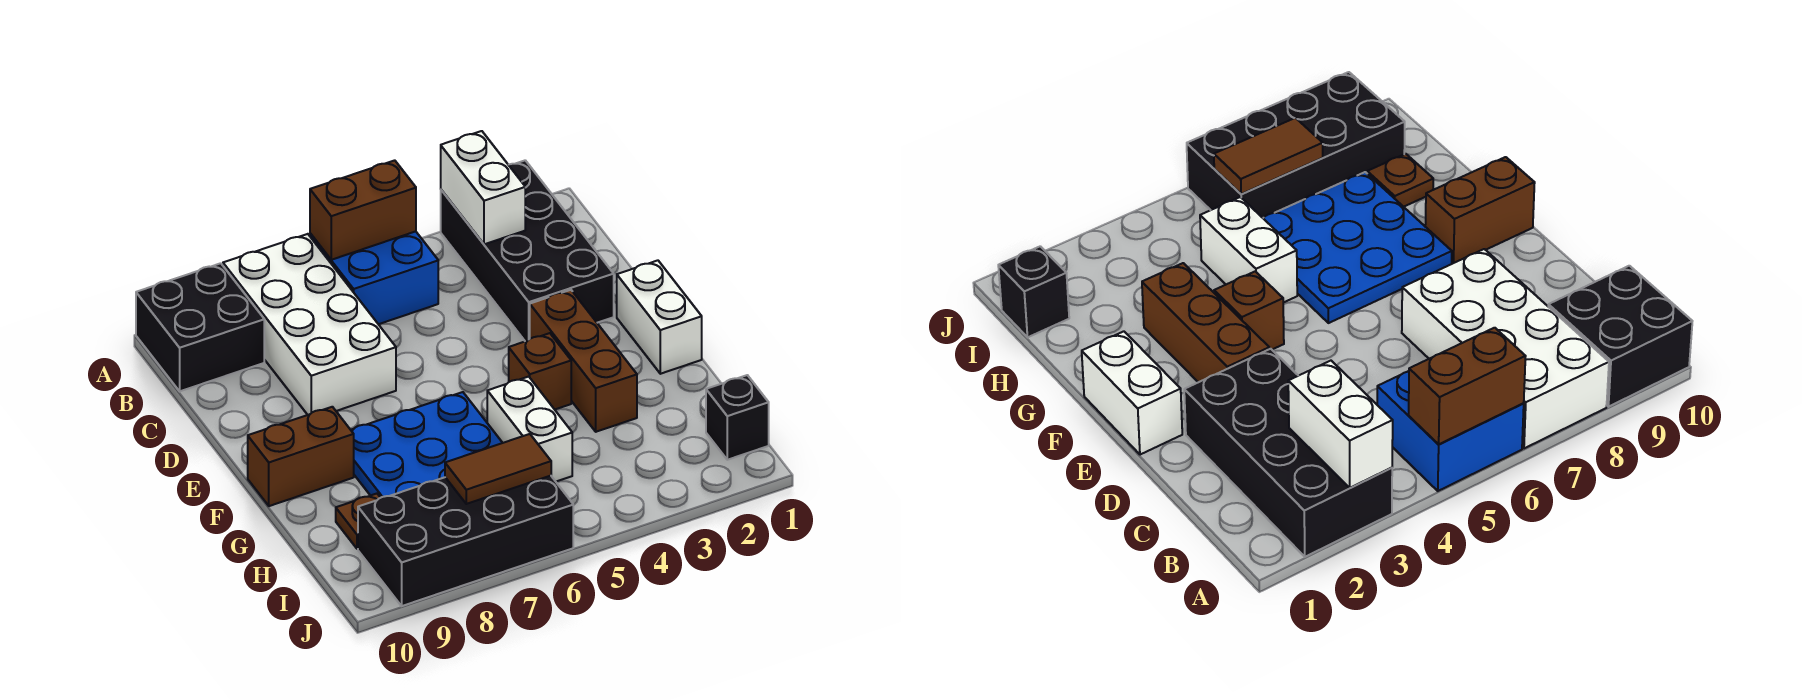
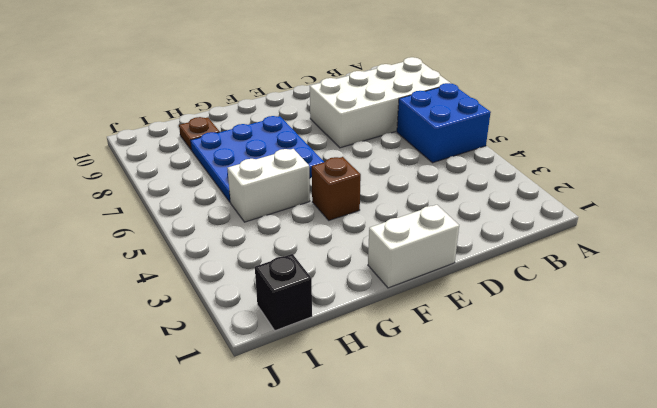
none -> black brick A2:D3 level 1
none -> black brick A9:B10 level 1
none -> brown brick E3:G3 level 1

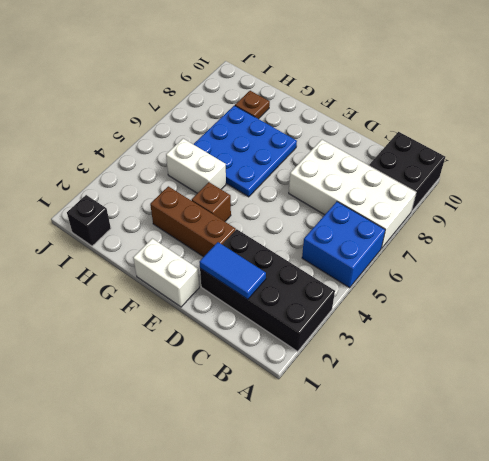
blue tile C2:D2 level 2 -> none
none -> brown brick F9:F10 level 1
none -> black brick I6:J9 level 1
none -> white brick A3:B3 level 2

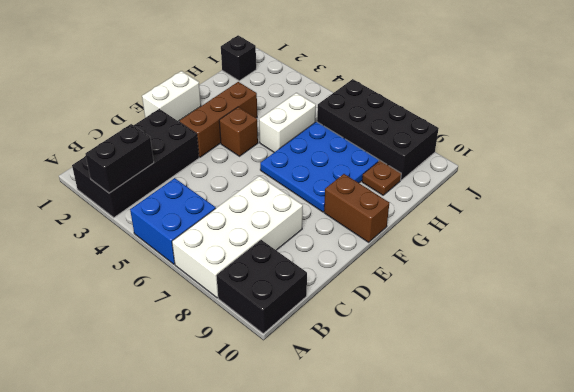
black brick A3:B3 level 2 -> white brick A3:B3 level 2
none -> brown brick A5:A6 level 2
none -> brown tile I6:I7 level 2

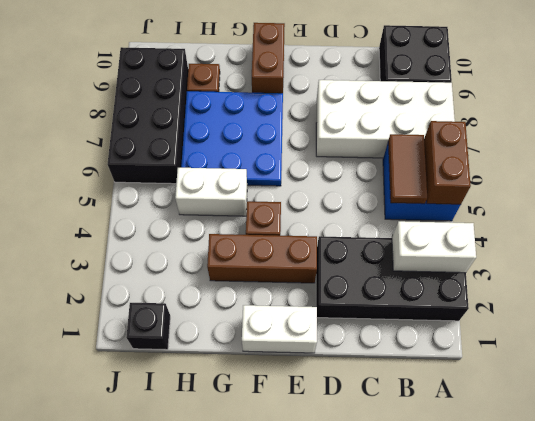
brown tile B5:B6 level 2 -> brown tile I6:I7 level 2

